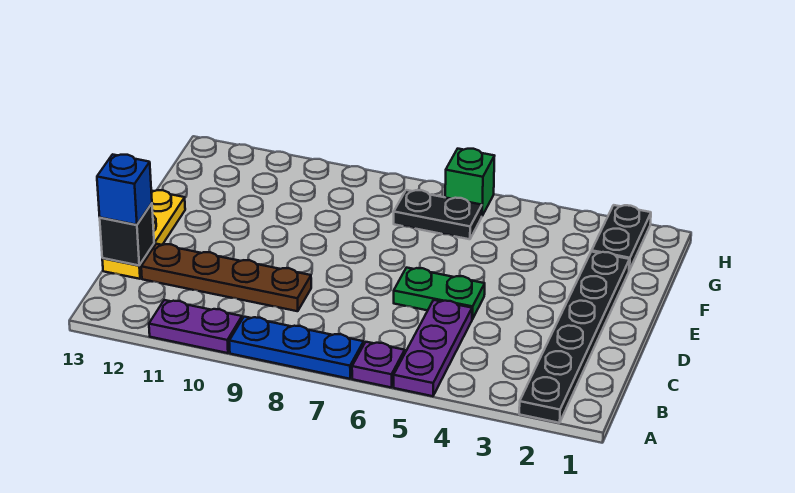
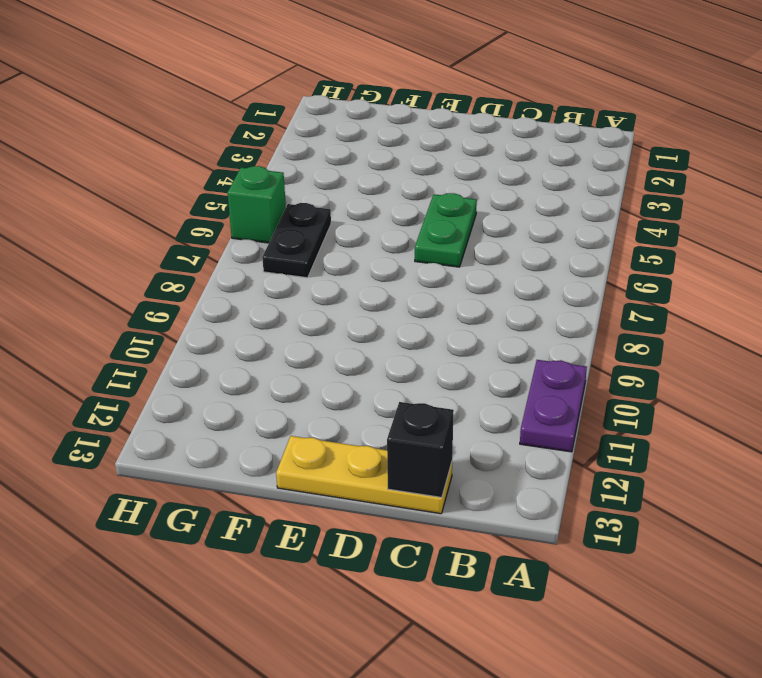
none -> black plate A2:F2 level 1
none -> purple plate A5:C5 level 1
none -> purple plate A6 level 1

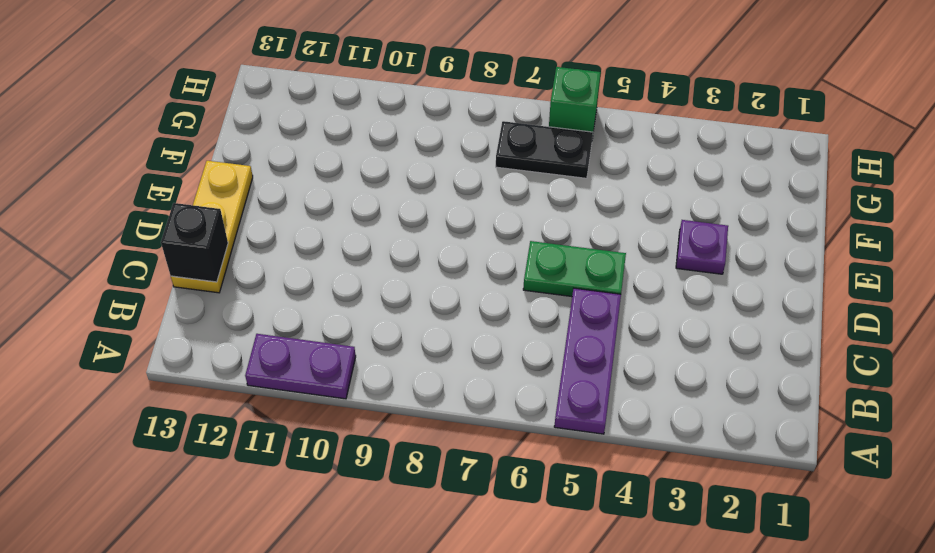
purple plate E3 level 1 -> purple plate A6 level 1
none -> black plate A2:F2 level 1
none -> blue plate A7:A9 level 1
none -> brown plate C9:C12 level 1

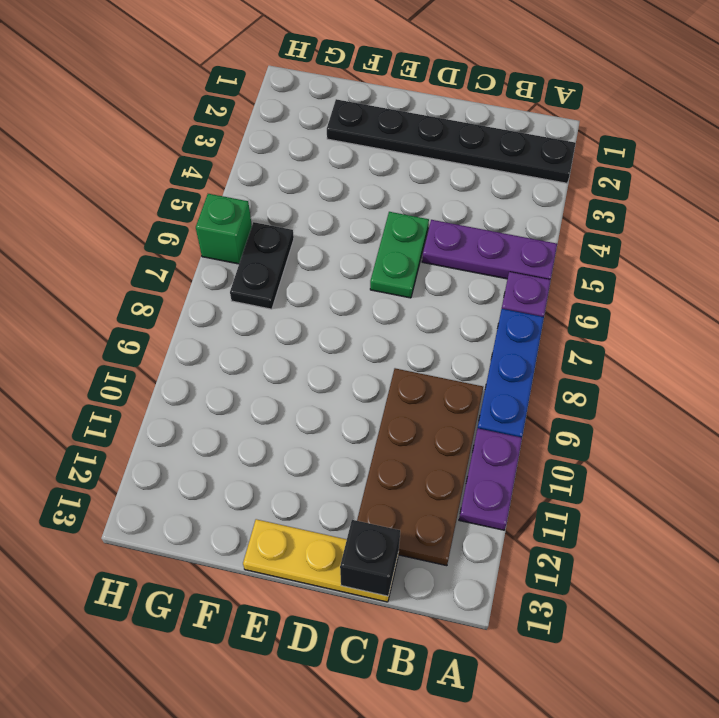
brown plate B9:C12 level 1 -> brown plate C9:C12 level 1
none -> black plate G2:H2 level 1
none -> blue brick C13 level 3

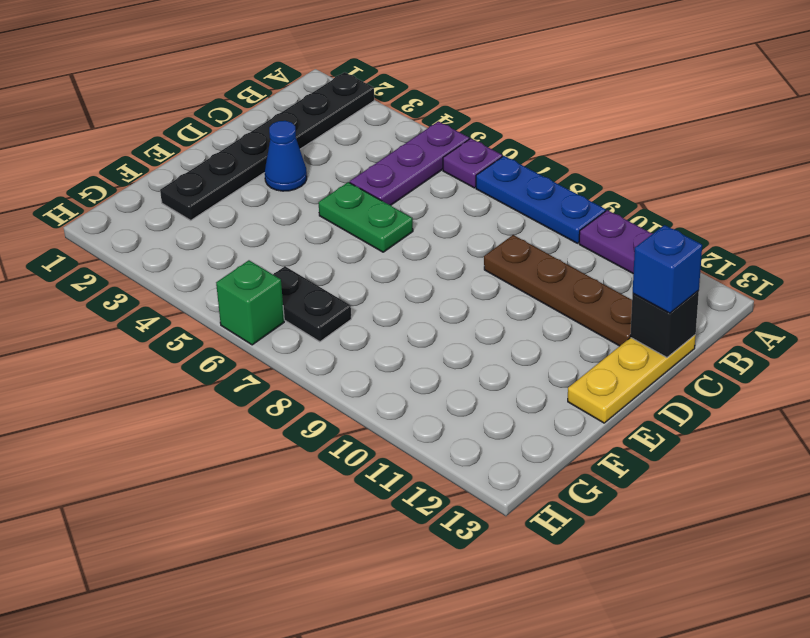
blue cone D3 level 1 -> none
none -> black plate G2:H2 level 1

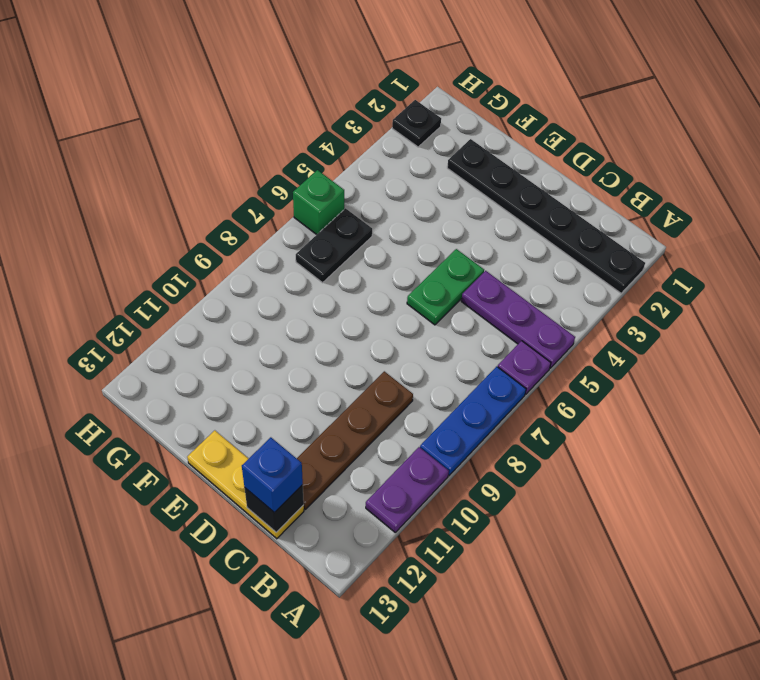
black plate H2 level 1 -> black plate G2:H2 level 1

